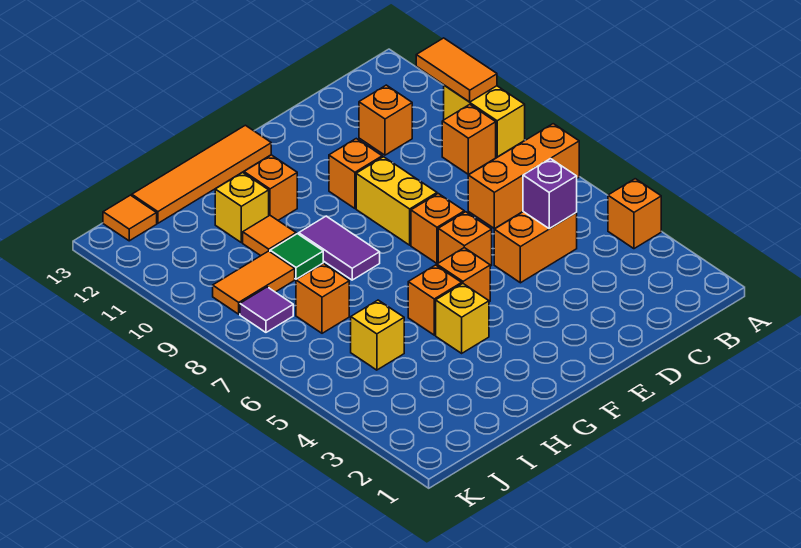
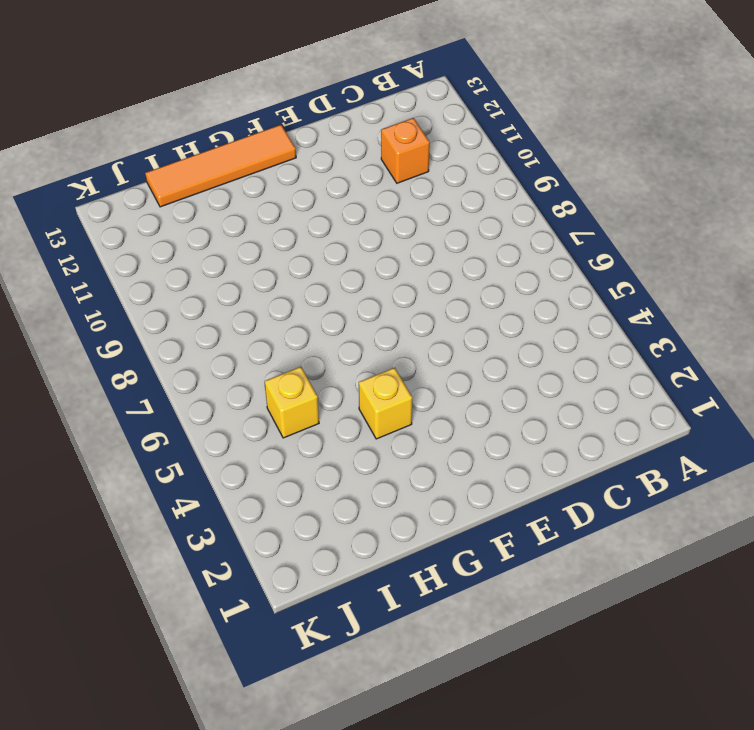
none -> orange brick A4 level 1
none -> orange brick A7:C7 level 1
none -> yellow brick A9:A10 level 1

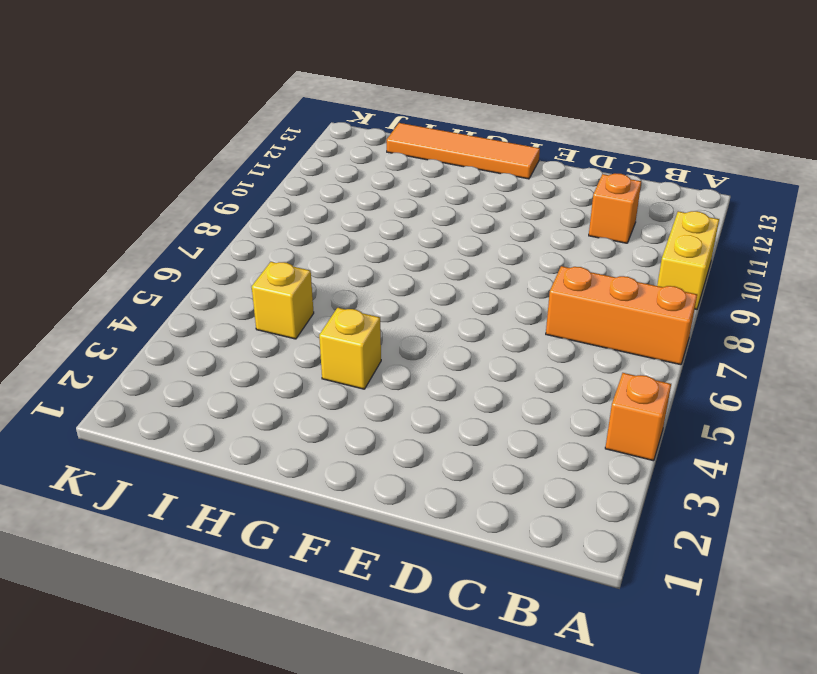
none -> orange brick B9 level 1
none -> orange brick C5:D5 level 1
none -> orange brick E6 level 1

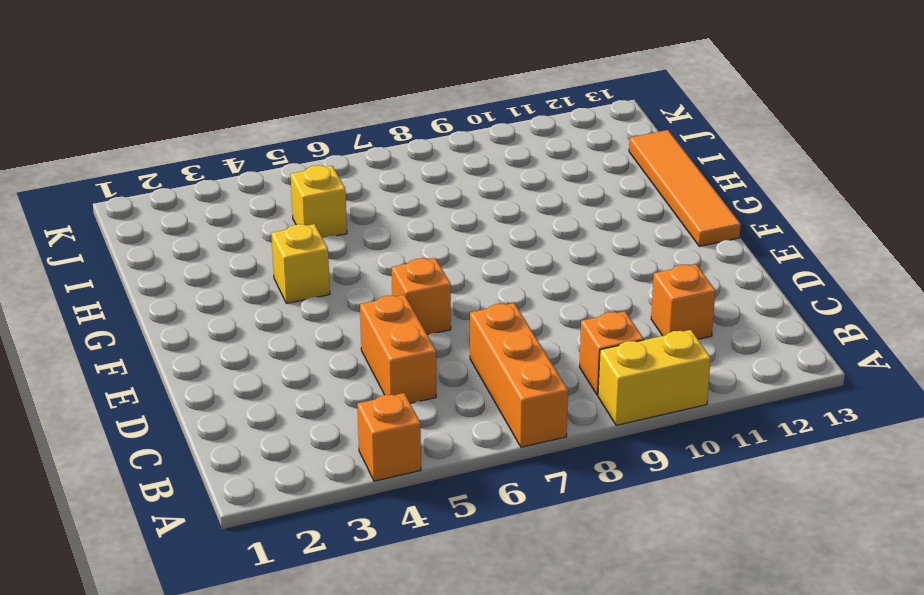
none -> orange brick E7 level 1
none -> yellow brick E8:E9 level 1
none -> orange brick E10 level 1

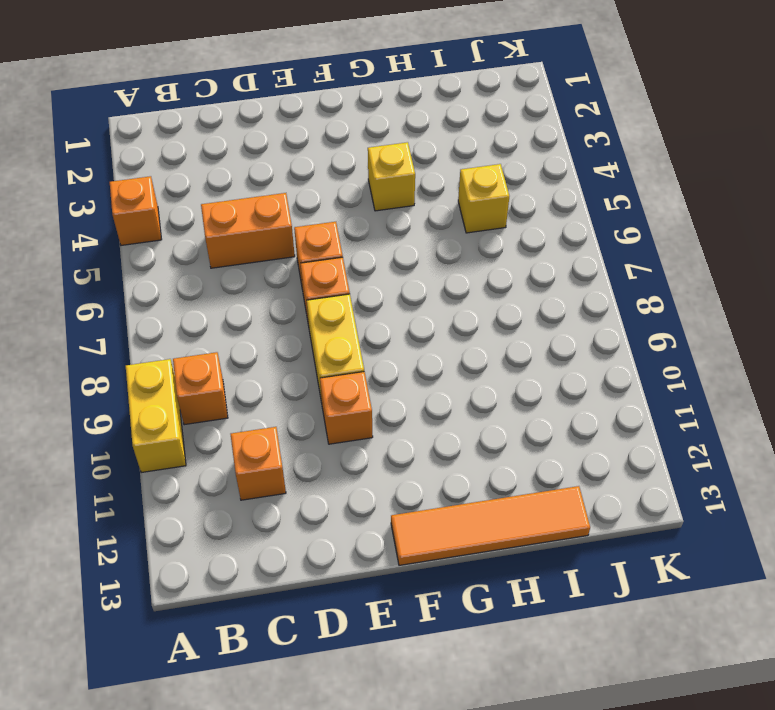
none -> orange brick A7:C7 level 1
none -> orange brick F5 level 1
none -> orange brick G5 level 1

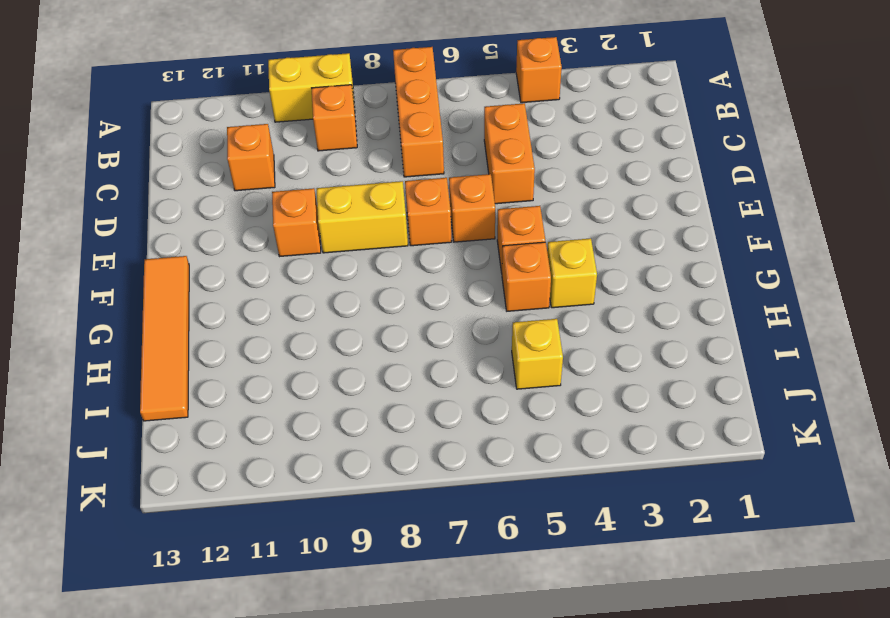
none -> purple tile G8:G9 level 1
none -> orange brick G11 level 1
none -> green tile H9 level 1

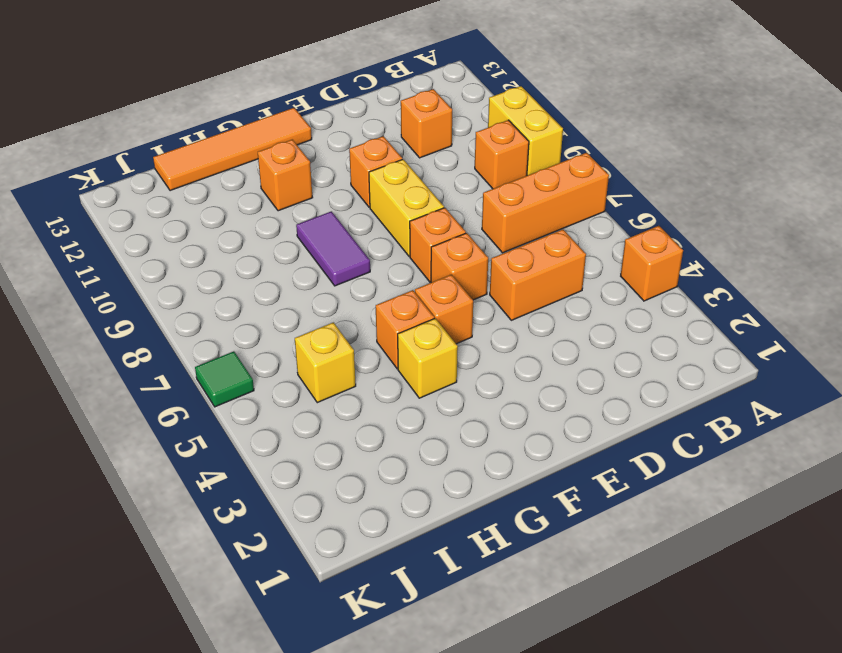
green tile K6 level 1 -> green tile H9 level 1
none -> orange tile H10 level 1
none -> yellow brick H11 level 1
none -> orange brick I7 level 1

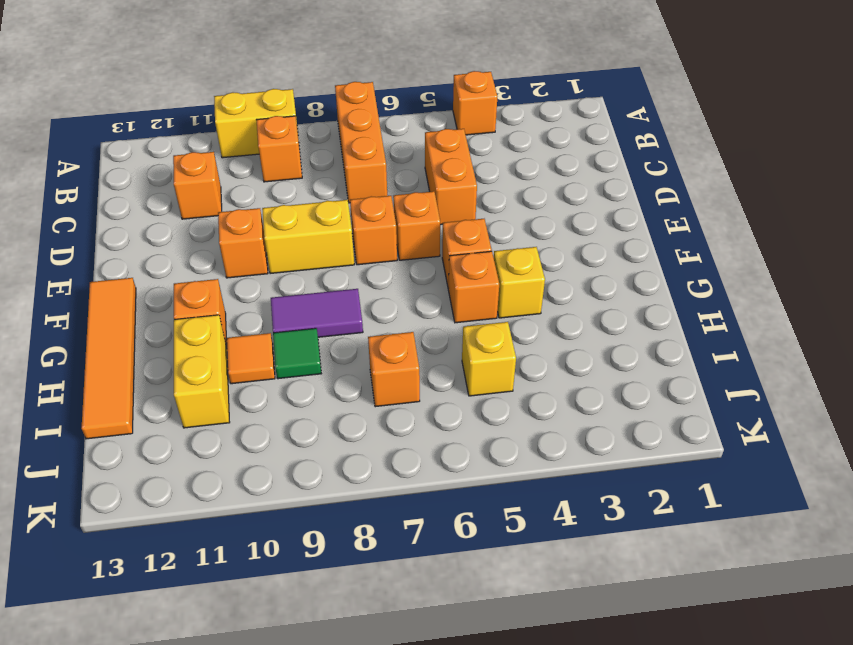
yellow brick H11:I11 level 1 -> yellow brick H11 level 1
none -> orange tile I9:J9 level 1
none -> purple tile J8 level 1
none -> orange tile J13 level 1

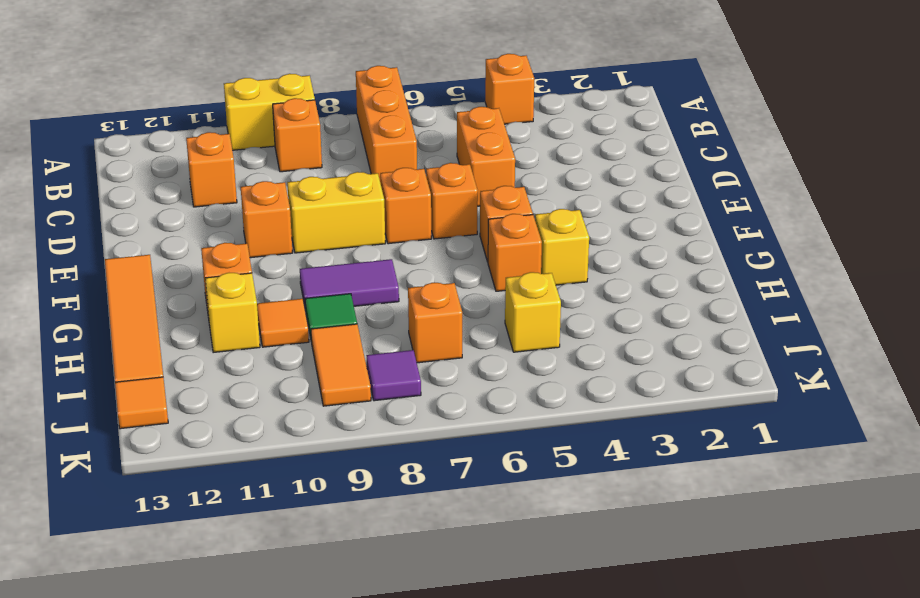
none -> orange tile A10:A11 level 2
none -> purple brick C5 level 2

